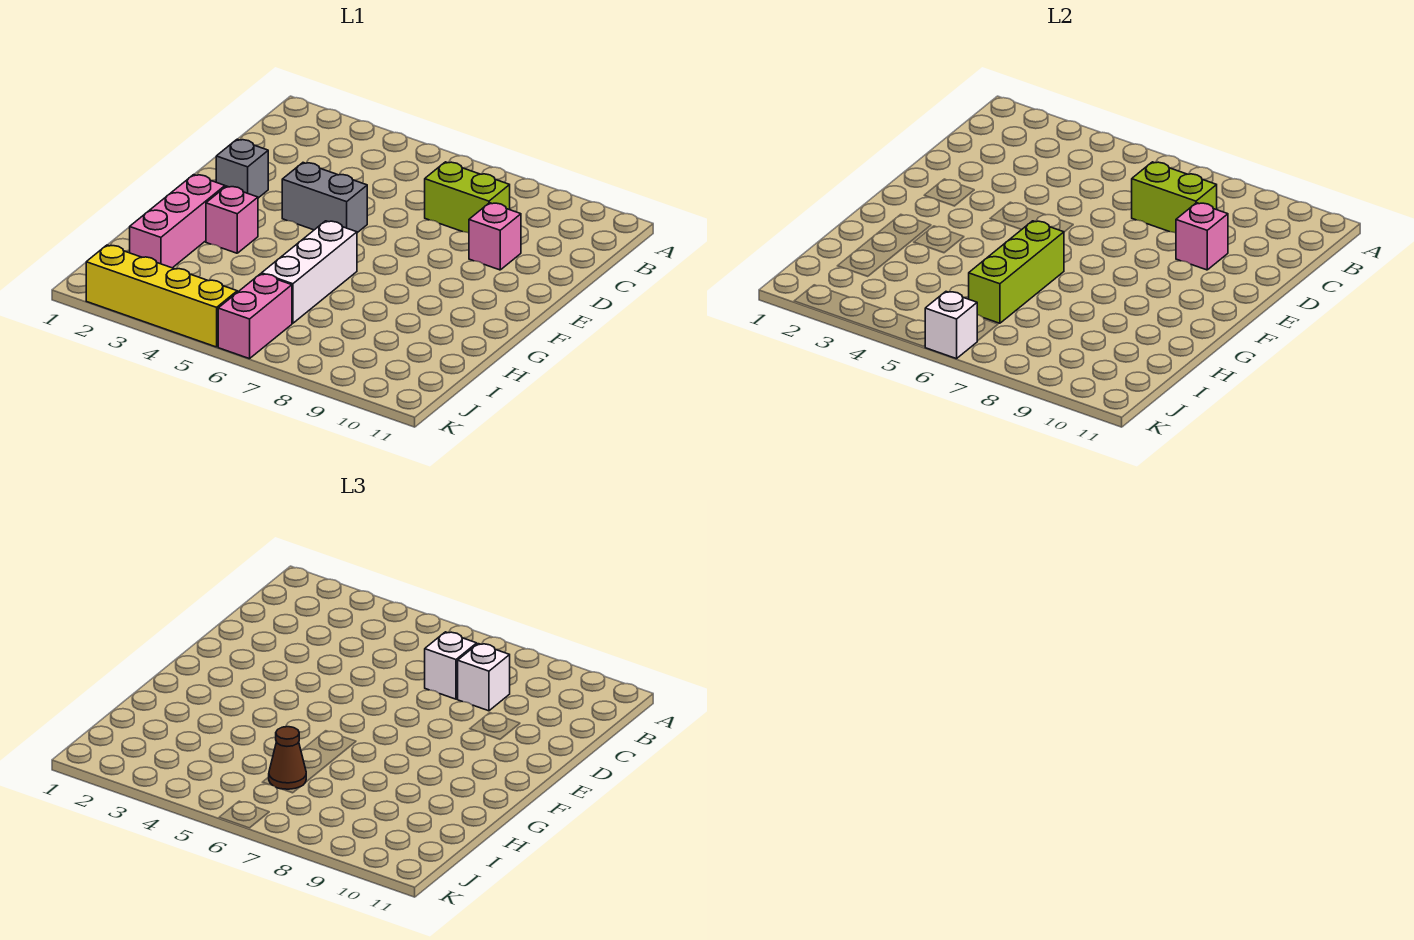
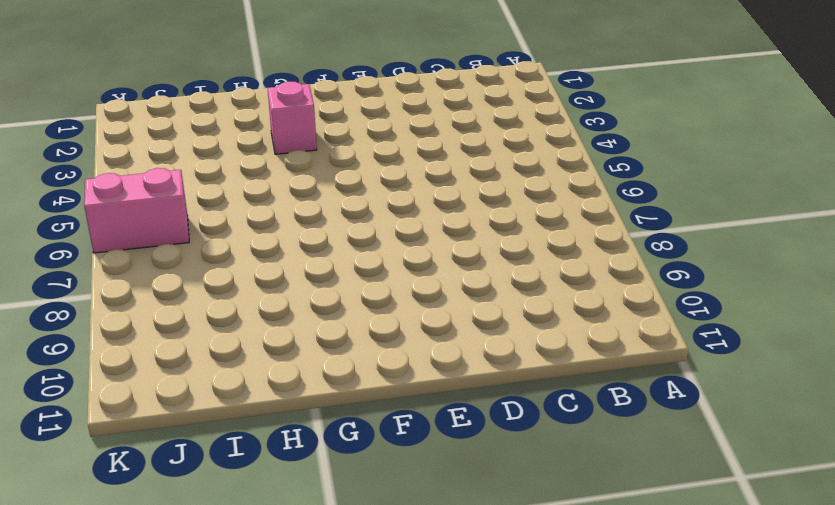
none -> lime brick C7:C8 level 1
none -> pink brick D9 level 1
none -> grey brick E2 level 1

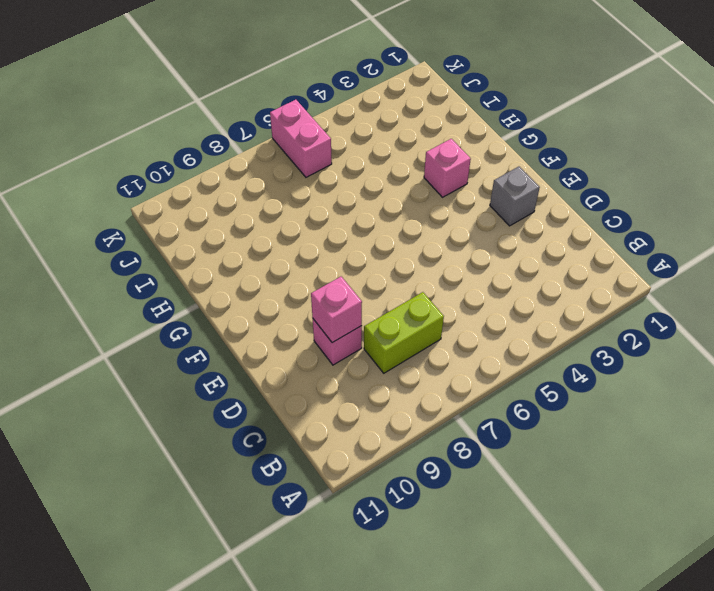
none -> grey brick E4:E5 level 1
none -> pink brick G2:I2 level 1
none -> white brick G6:I6 level 1

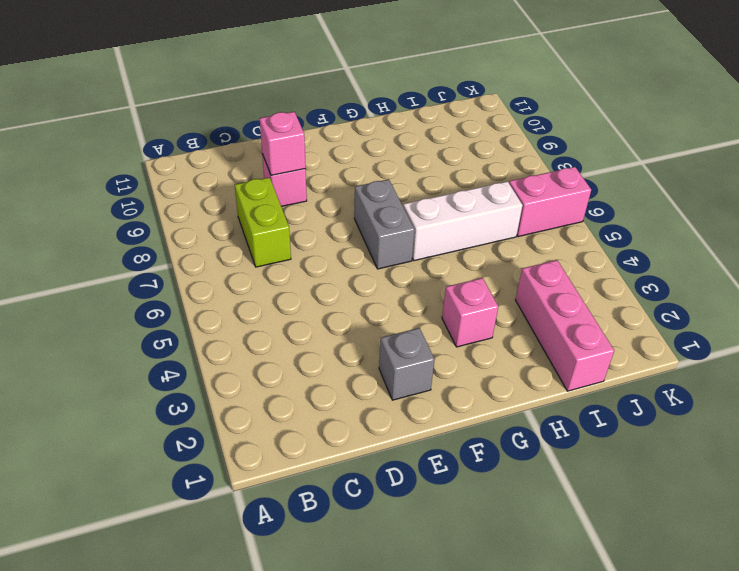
grey brick F6:F7 level 1 -> grey brick E4:E5 level 1
pink brick I1:I3 level 1 -> pink brick G2:I2 level 1
none -> yellow brick K2:K5 level 1
none -> lime brick C7:C8 level 2
none -> lime brick G6:I6 level 2

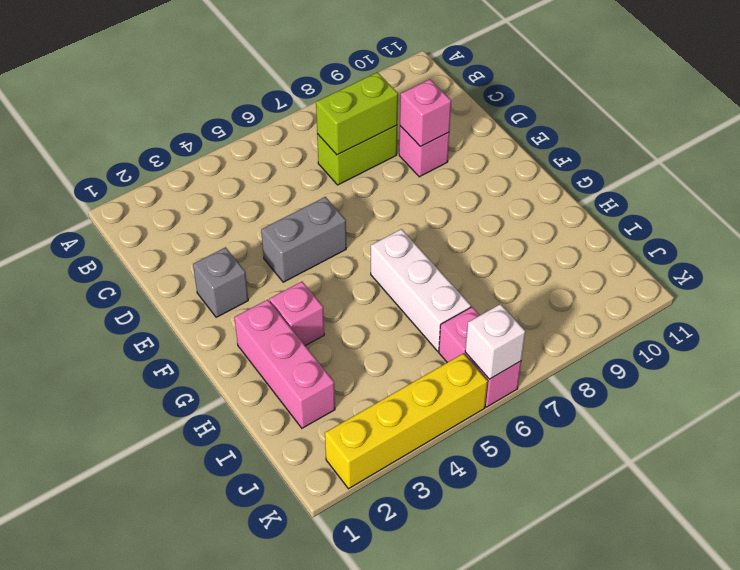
none -> lime brick G6:I6 level 2
none -> white brick C7 level 3
none -> white brick C8 level 3

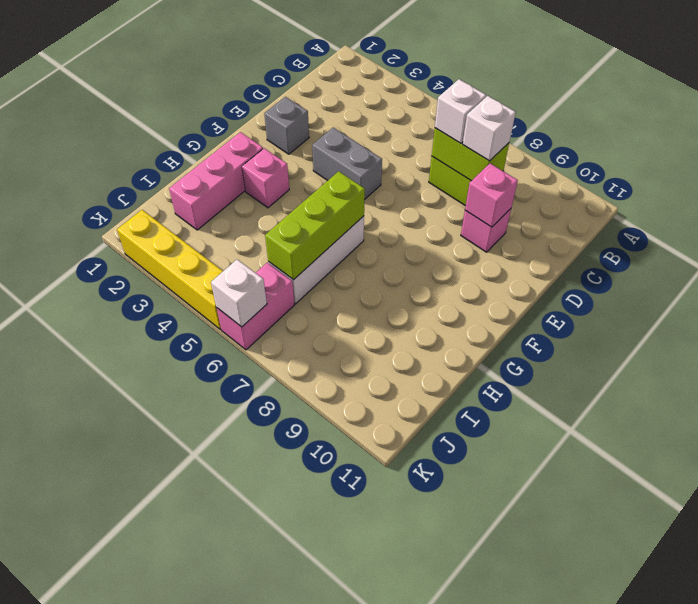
none -> brown cone I6 level 3

